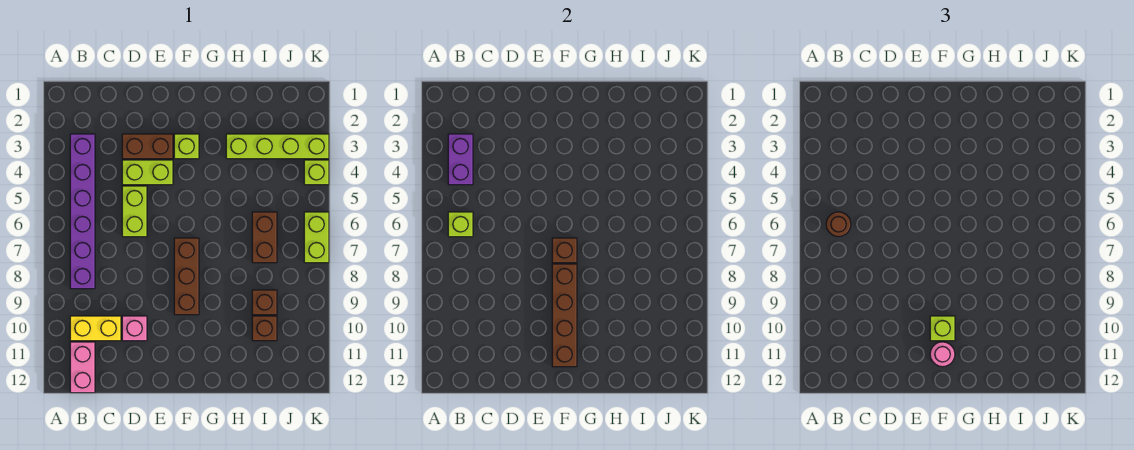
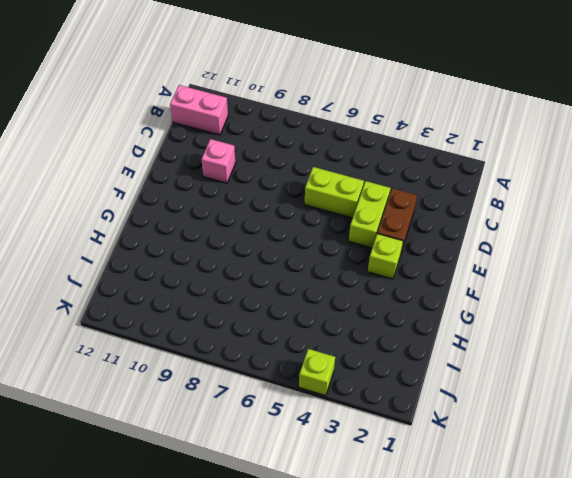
none -> purple brick B3:B8 level 1
none -> yellow brick B10:C10 level 1
none -> brown brick F7:F9 level 1

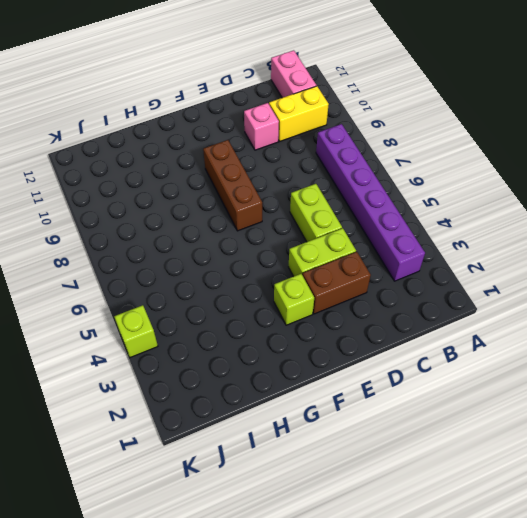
none -> lime brick H3:K3 level 1
none -> brown brick I6:I7 level 1
none -> brown brick I9 level 1

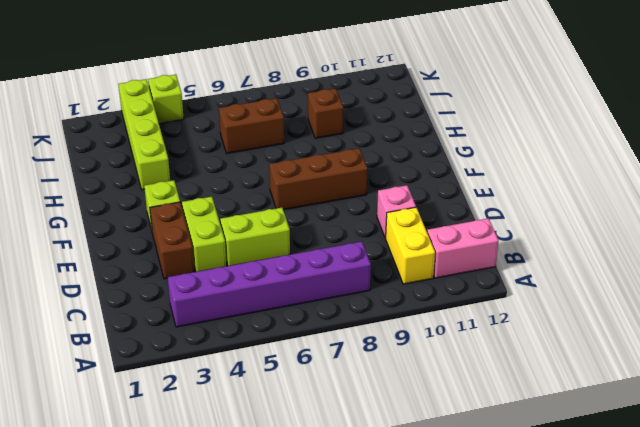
none -> brown brick I10 level 1
none -> lime brick K6:K7 level 1
none -> purple brick B3:B4 level 2

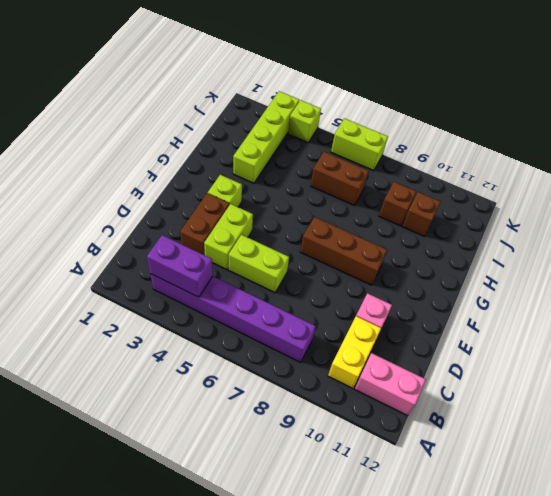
none -> lime brick B6 level 2
none -> brown brick F7 level 2
none -> brown brick F8:F11 level 2

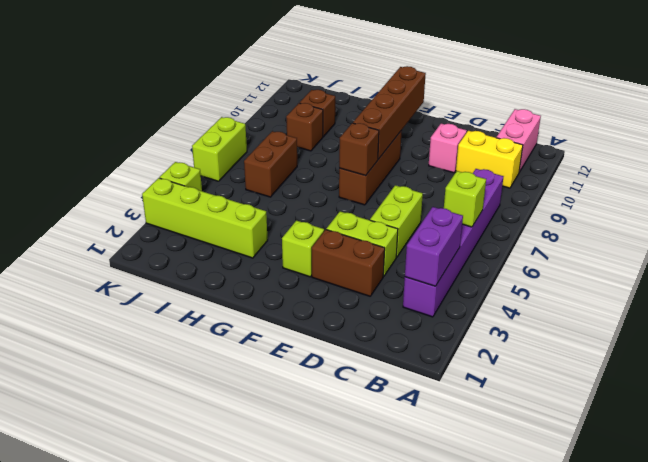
none -> brown round brick B6 level 3
none -> lime brick F10 level 3
none -> pink round brick F11 level 3

